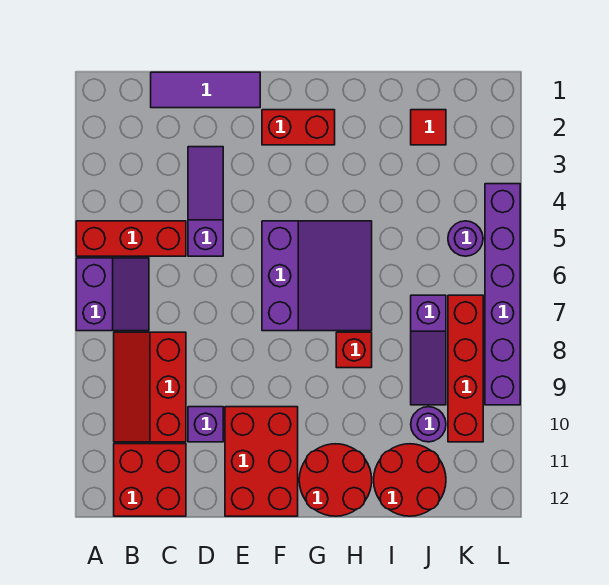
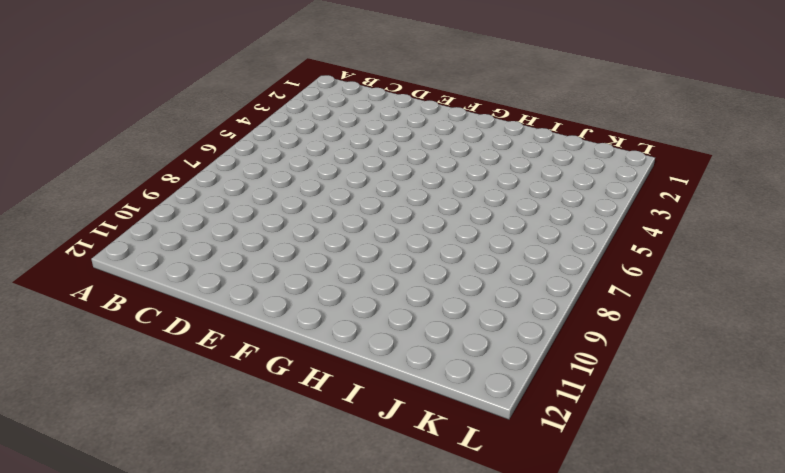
none -> red brick A5:C5 level 1
none -> purple slope A6:B7 level 1 top A
none -> red slope B8:C10 level 1 top C

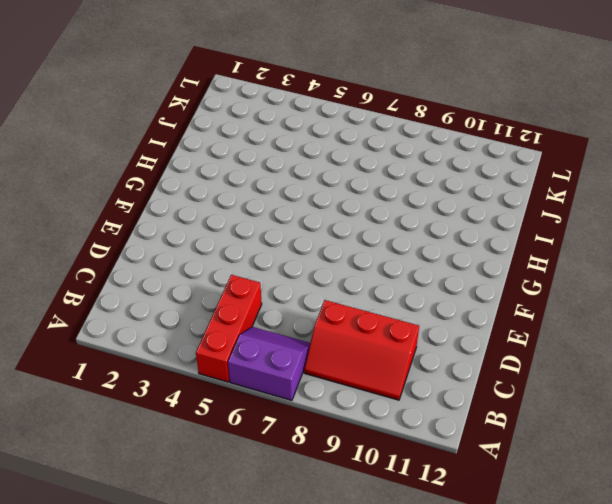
none -> red brick B11:C12 level 1
none -> purple tile C1:E1 level 1
none -> purple slope D3:D5 level 1 top 5

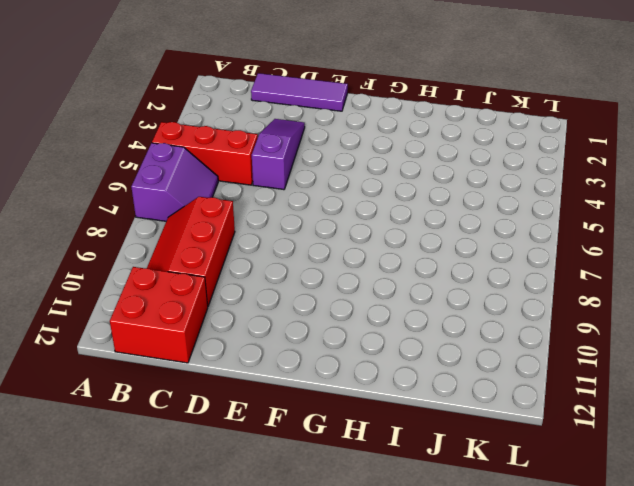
none -> purple brick D10 level 1
none -> red brick E10:F12 level 1
none -> red brick F2:G2 level 1

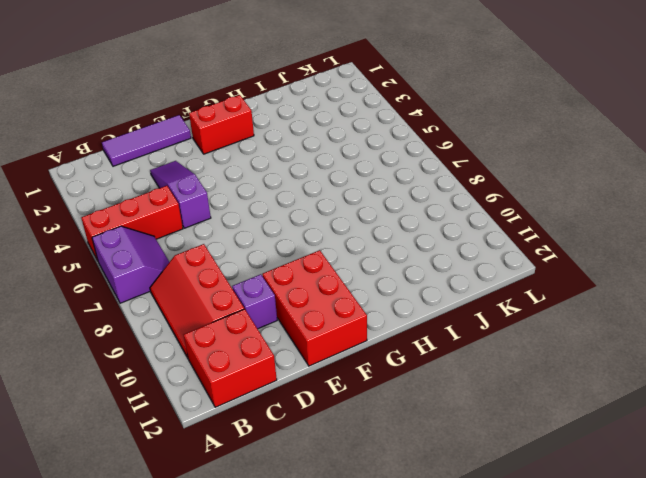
none -> purple slope F5:H7 level 1 top F
none -> red round brick G11:H12 level 1
none -> red brick H8 level 1

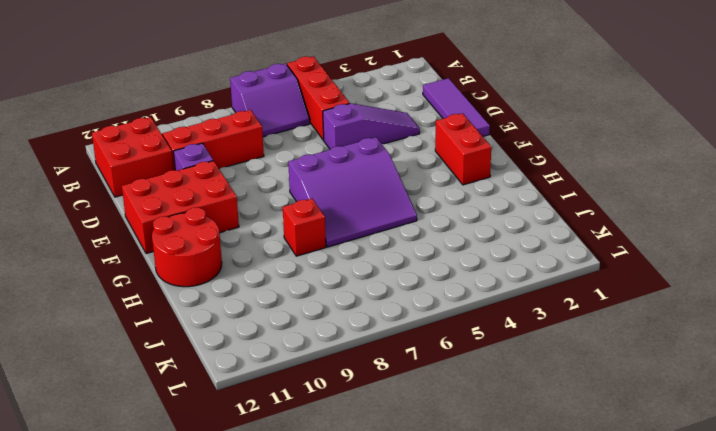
none -> red round brick I11:J12 level 1
none -> red tile J2 level 1
none -> purple slope J7:J9 level 1 top 7

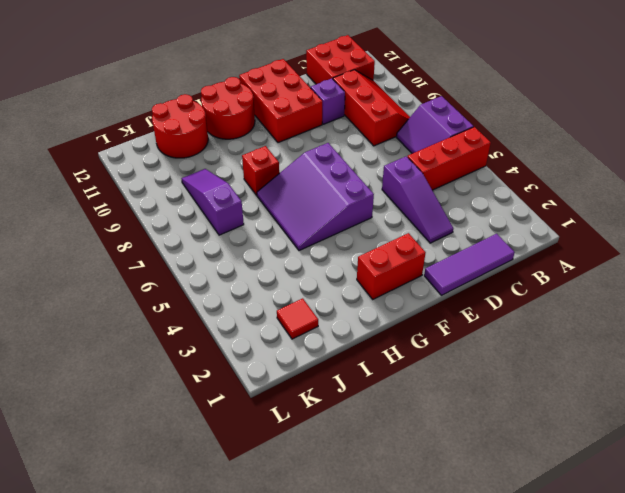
none -> purple round brick J10 level 1
none -> purple round brick K5 level 1
none -> red brick K7:K10 level 1

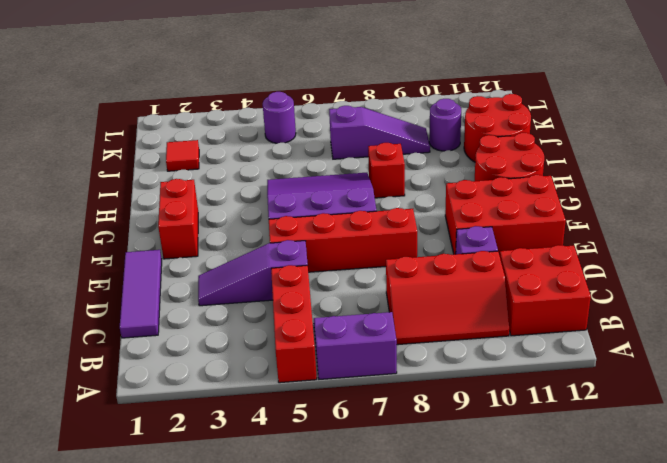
red brick E5:E8 level 1 -> red brick K7:K10 level 1
none -> purple brick L4:L9 level 1

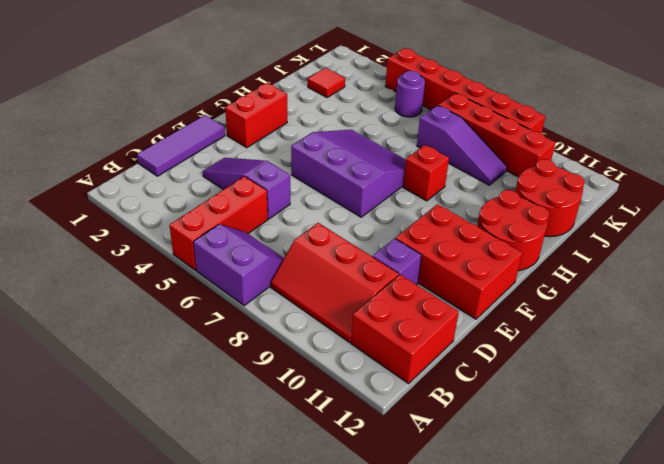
red brick L4:L9 level 1 -> purple brick L4:L9 level 1
none -> purple round brick J10 level 1

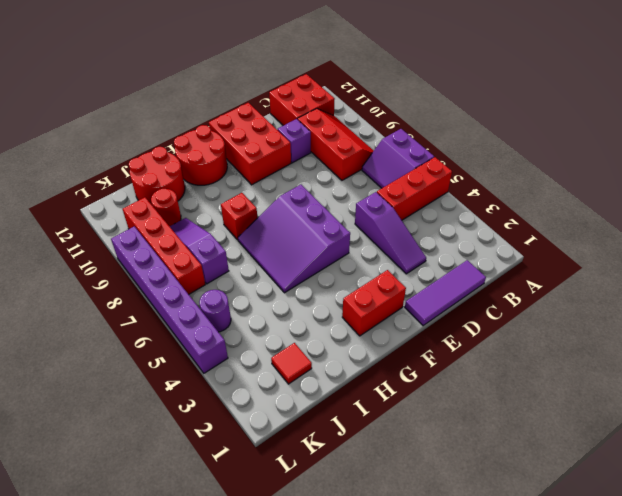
red round brick J10 level 1 -> purple round brick J10 level 1

